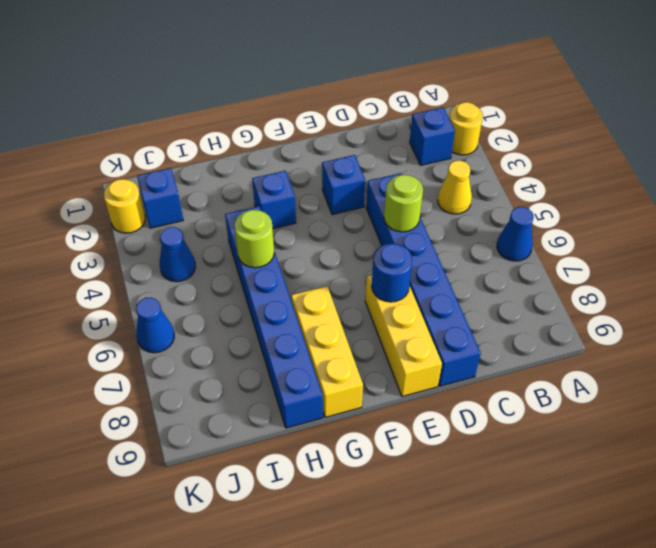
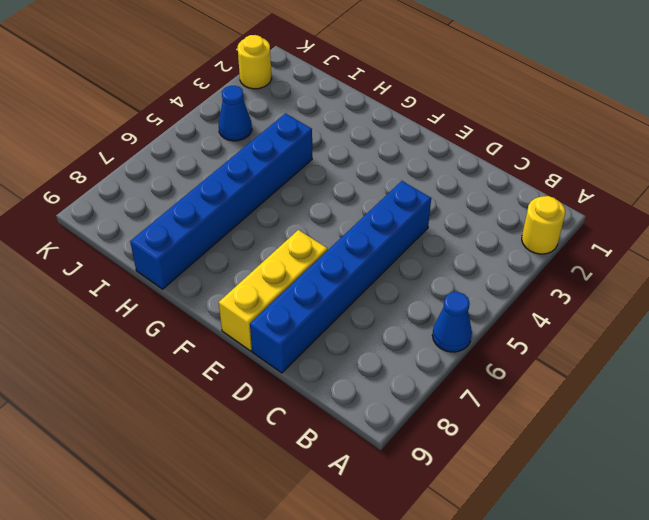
none -> blue brick B2 level 1
none -> yellow cone B4 level 1
none -> blue brick E3 level 1

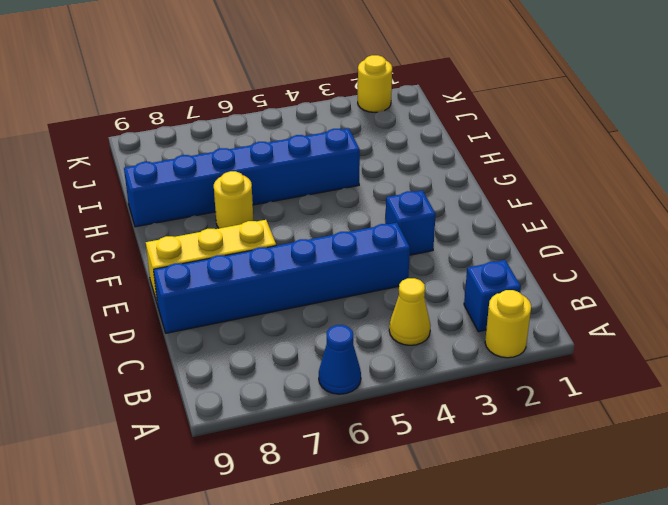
yellow round brick G7 level 1 -> yellow brick G7:G9 level 1
none -> blue brick G3 level 1
none -> blue brick J2 level 1
none -> blue cone J4 level 1

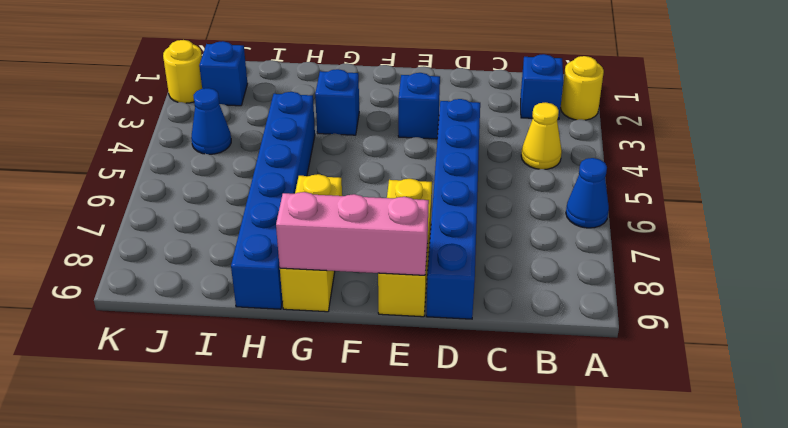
pink brick E9:G9 level 2 -> none
none -> blue cone K6 level 1
none -> lime round brick D5 level 2
none -> blue round brick E7 level 2

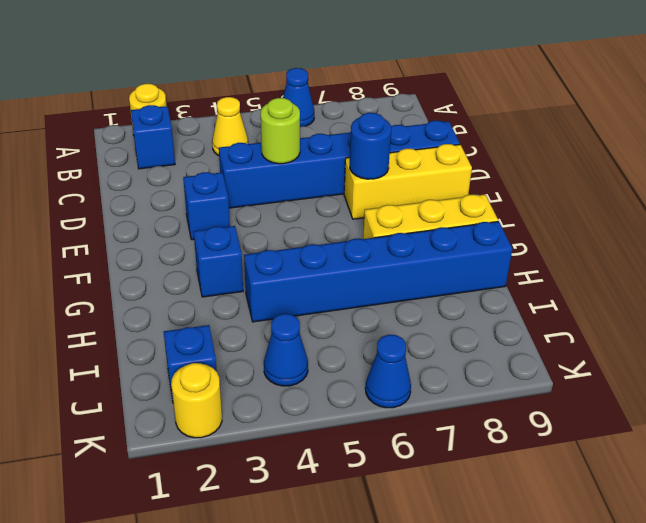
none -> lime round brick H5 level 2

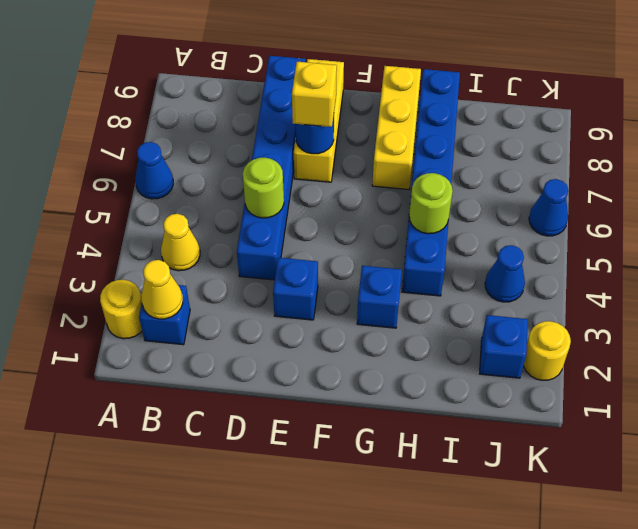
yellow cone B2 level 2 -> none
yellow brick E7 level 3 -> none

